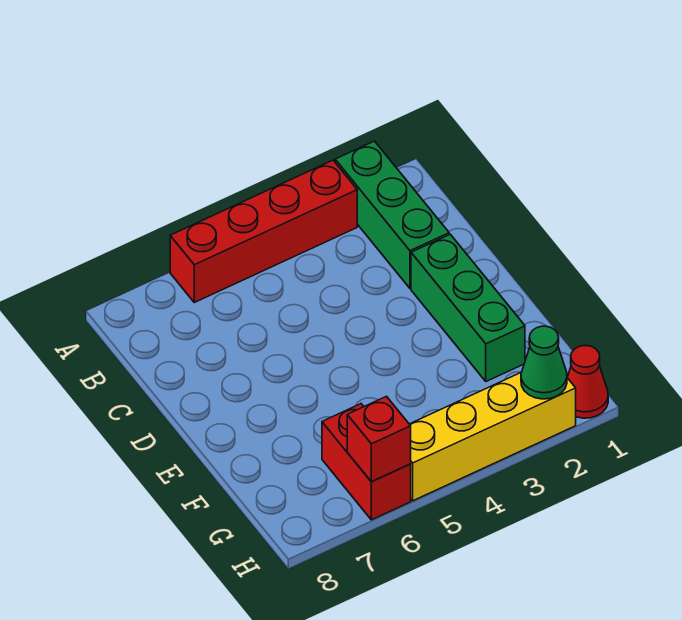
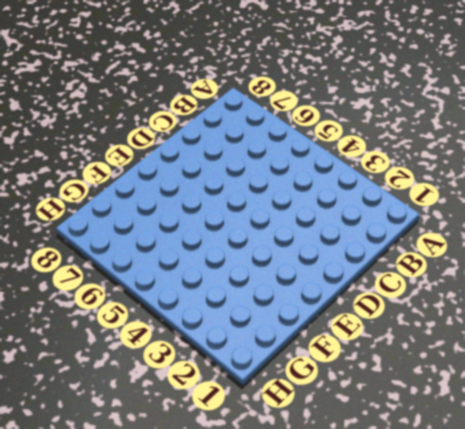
none -> green brick A2:C2 level 1
none -> red brick A3:A6 level 1

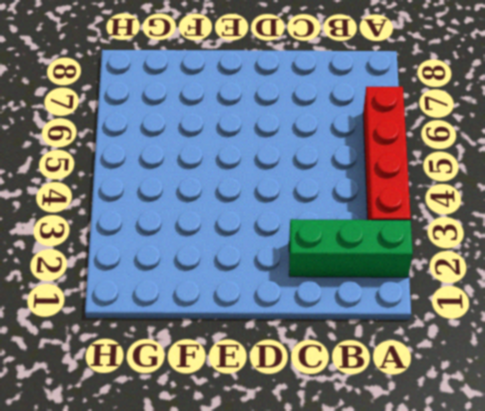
none -> green brick D2:F2 level 1
none -> red brick G6:H6 level 1

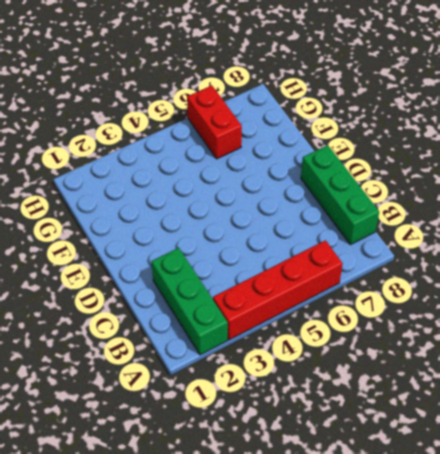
green brick B8:D8 level 1 -> green brick D2:F2 level 1
none -> red cone H1 level 1
none -> yellow brick H2:H5 level 1

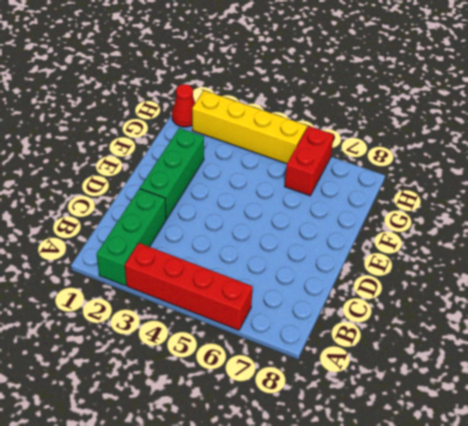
none -> green cone H2 level 2
none -> red brick H6 level 2

